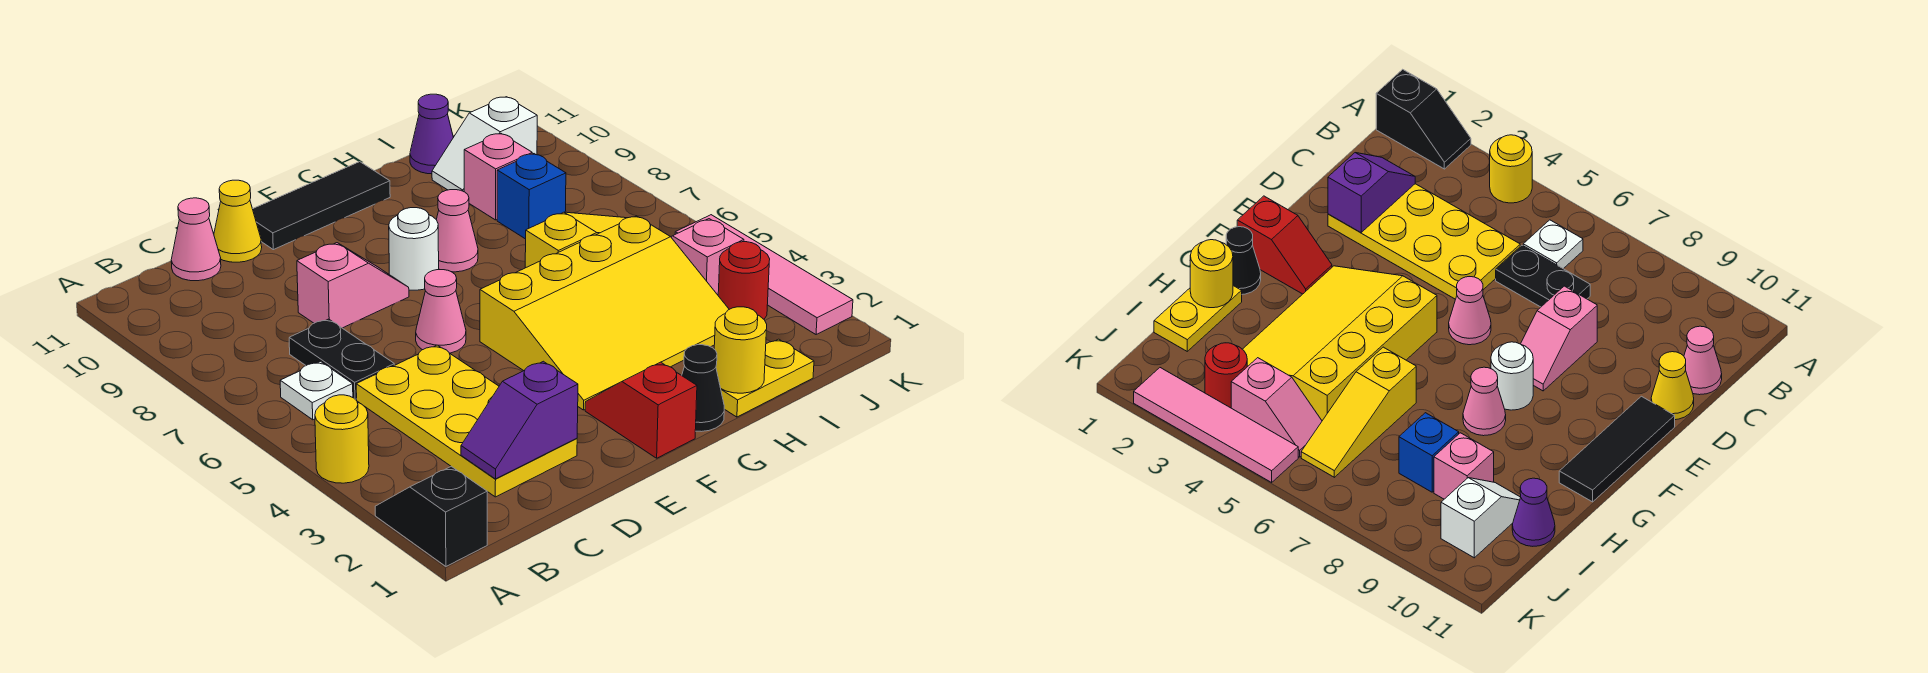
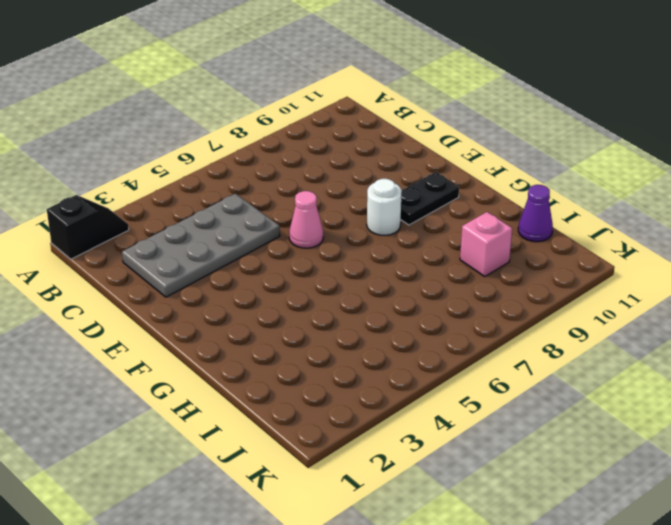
grey plate C2:D5 level 1 -> yellow plate C2:D5 level 1
black plate F9:F10 level 1 -> black plate C6:C7 level 1
none -> yellow round brick A4 level 1
none -> white plate B6 level 1
none -> pink cone C11 level 1

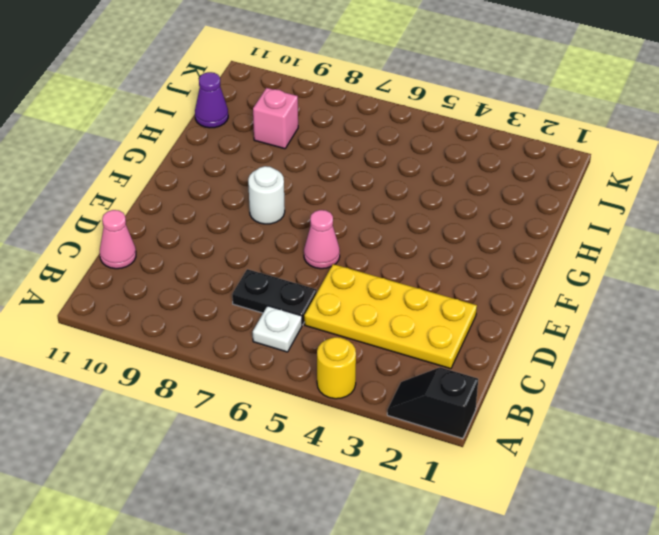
none -> pink slope D8:E8 level 1 top D
none -> yellow cone D11 level 1
none -> black tile E11:G11 level 1

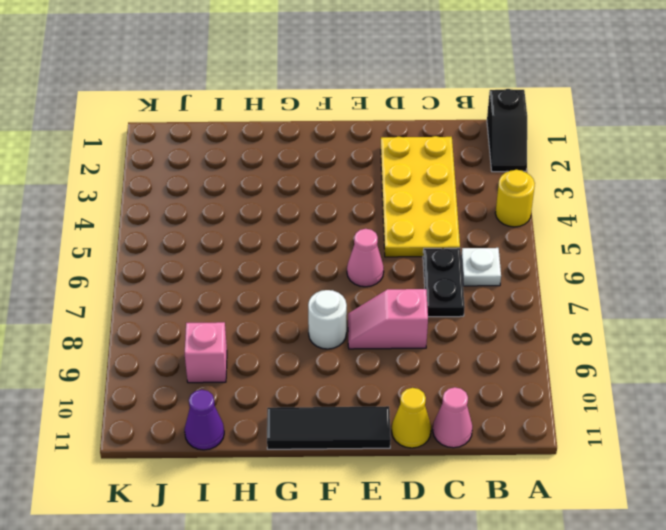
none -> red slope F1:F2 level 1 top 1
none -> yellow slope F3:I5 level 1 top 5
none -> black cone G1 level 1

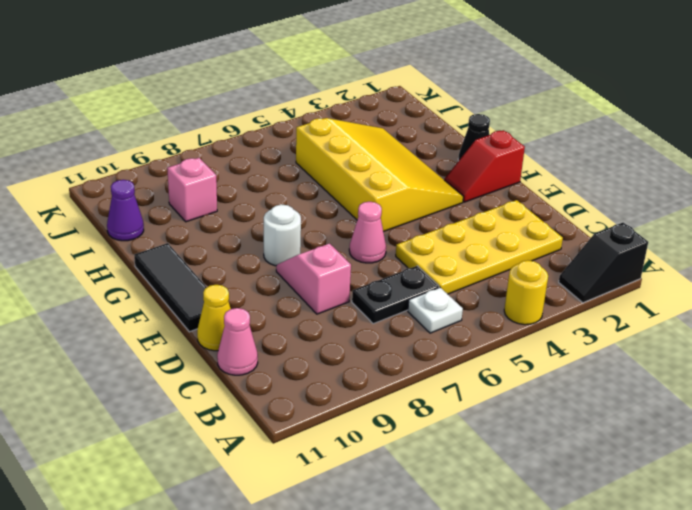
none -> pink cone G8 level 1
none -> yellow plate H1:I1 level 1
none -> yellow slope H6:J6 level 1 top H

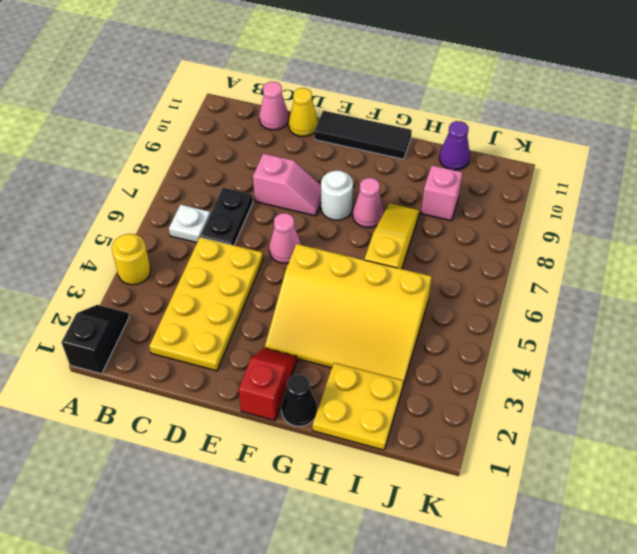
yellow plate H1:I2 level 1 -> yellow plate H1:I1 level 1
yellow slope H6:H8 level 1 top 6 -> yellow slope H6:J6 level 1 top H
none -> blue brick I8 level 1
none -> white slope I10:J10 level 1 top J
none -> red round brick J3 level 1

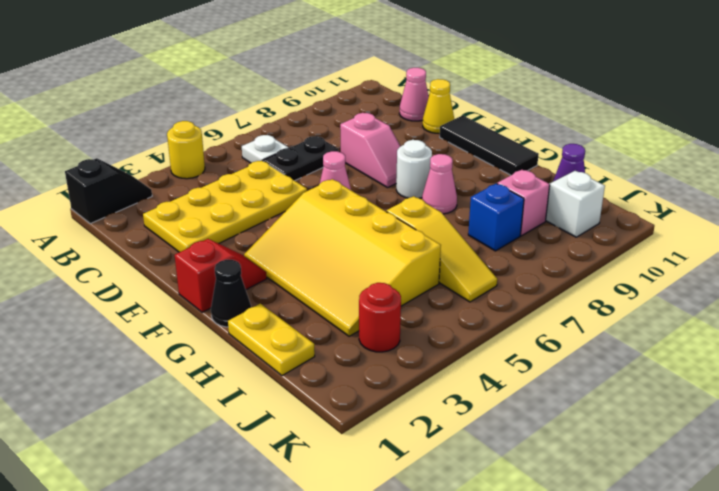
none -> pink slope J4:J5 level 1 top 4
none -> pink tile K2:K5 level 1
none -> purple slope C2:D2 level 2 top D

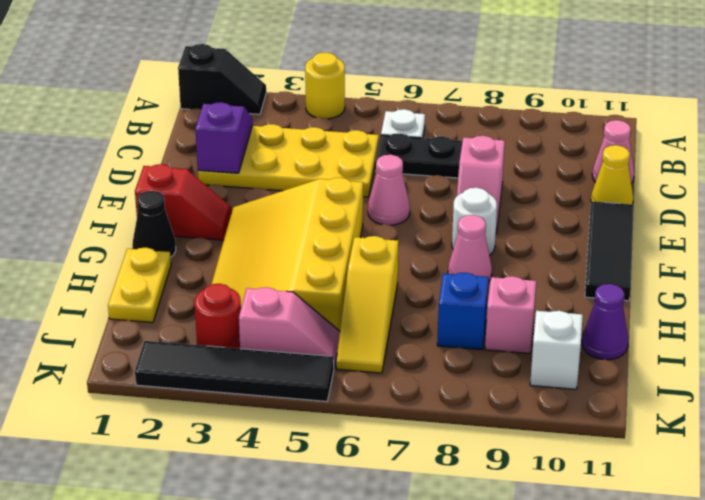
black tile K2:K5 level 1 -> pink tile K2:K5 level 1
none -> yellow round brick H1 level 2

